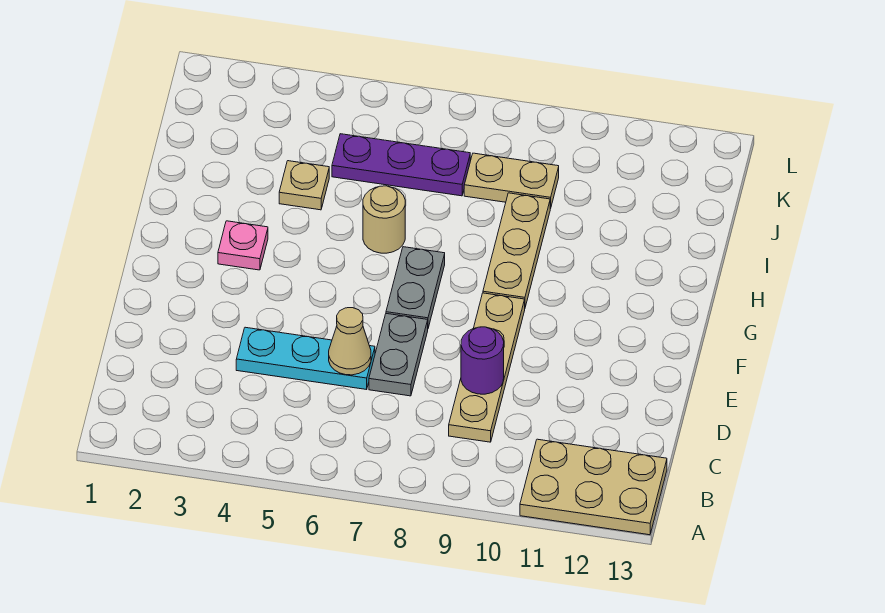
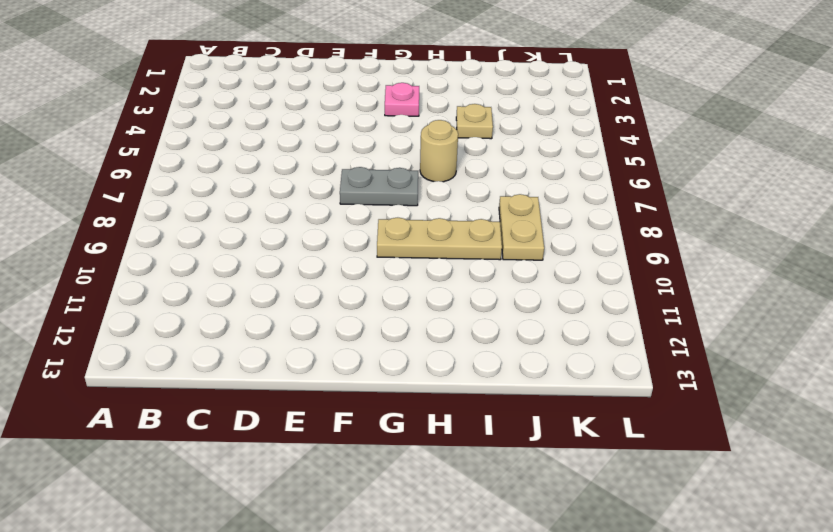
none -> tan plate A11:B13 level 1
none -> tan plate C9:F9 level 1
none -> cyan plate D4:D6 level 1

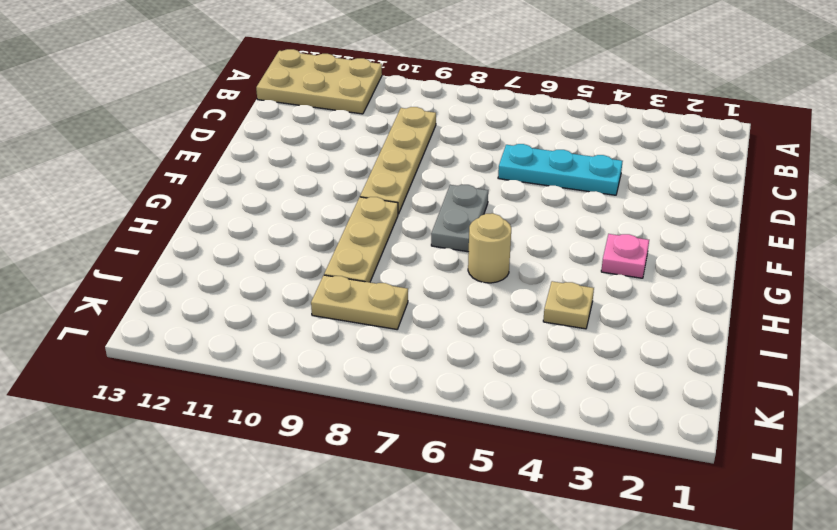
none -> grey plate D7:E7 level 1
none -> purple plate J5:J7 level 1
none -> tan cone D6 level 2

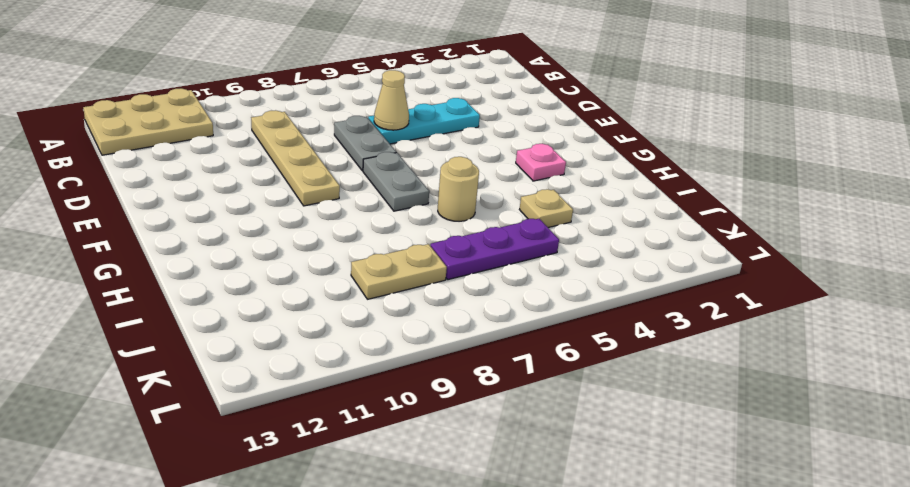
none -> tan plate G9:I9 level 1
none -> purple round brick D9 level 2

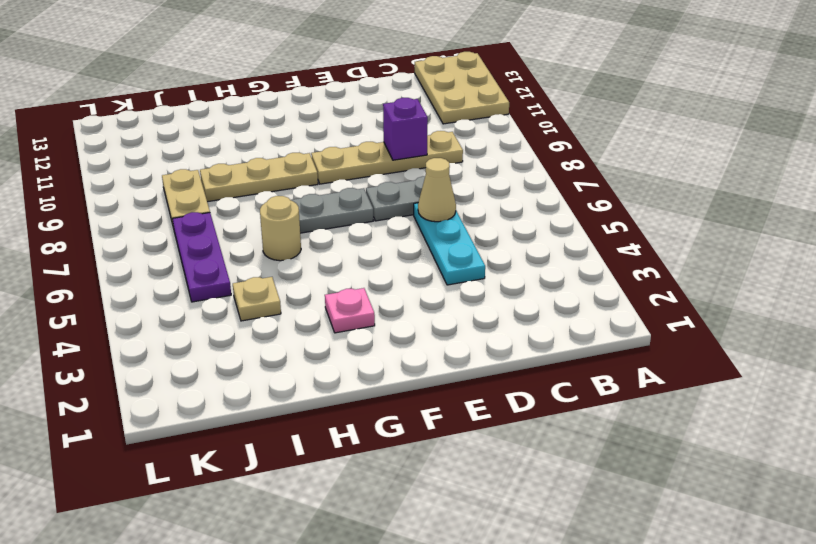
purple brick D9 level 2 -> purple round brick D9 level 2

